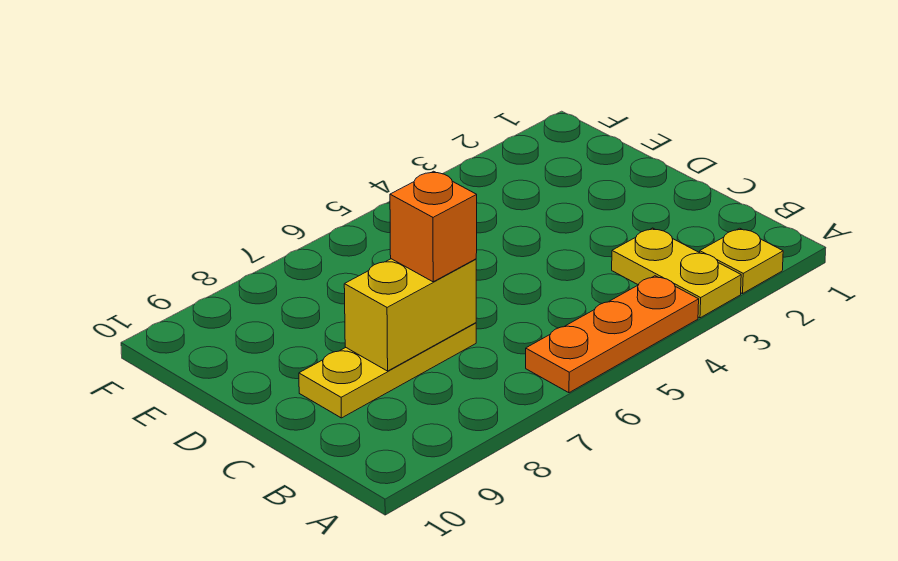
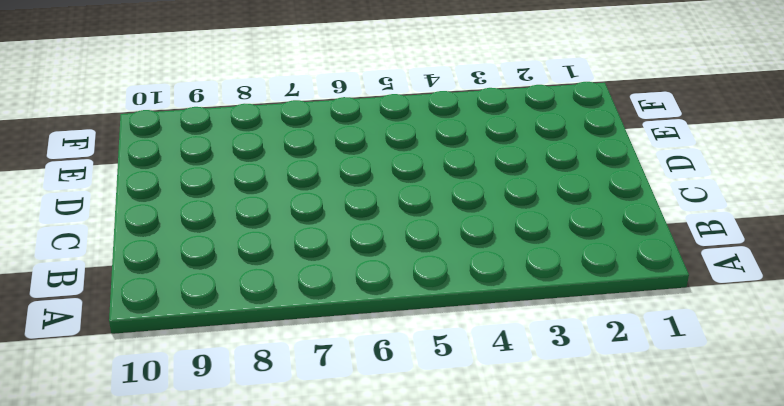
none -> yellow plate A2 level 1
none -> yellow plate A3:B3 level 1

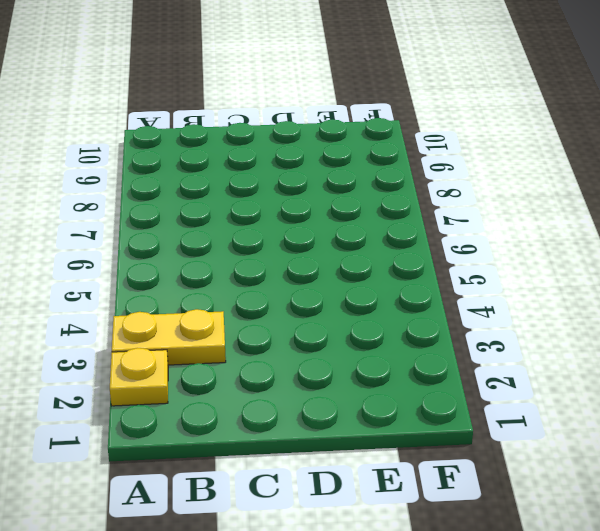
none -> orange plate A4:A6 level 1
none -> yellow plate C7:C9 level 1

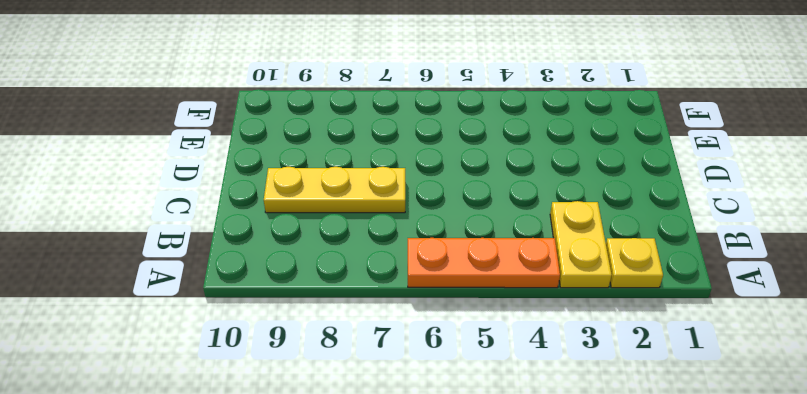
none -> yellow brick C7:C8 level 2
none -> orange brick C7 level 3

